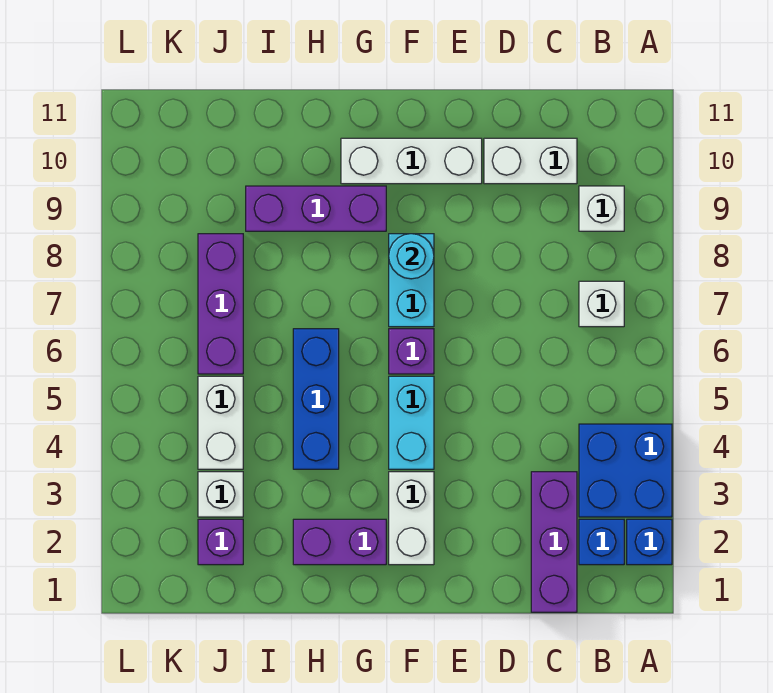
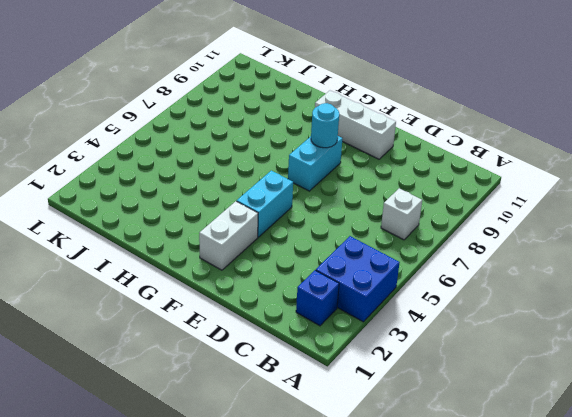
none -> blue brick A2 level 1
none -> white brick B9 level 1
none -> purple brick C1:C3 level 1

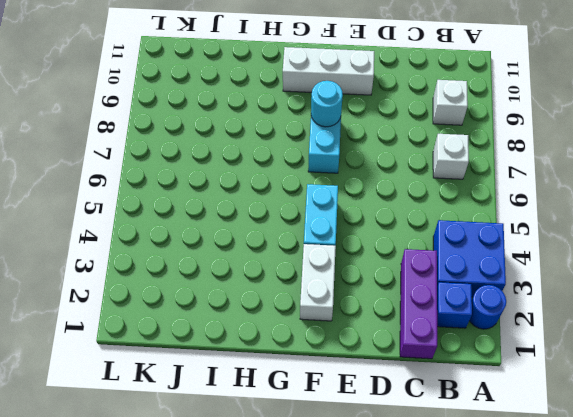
blue round brick A2 level 1 -> blue brick A2 level 1
none -> white brick C10:D10 level 1
none -> purple brick F6 level 1
none -> purple brick G2:H2 level 1

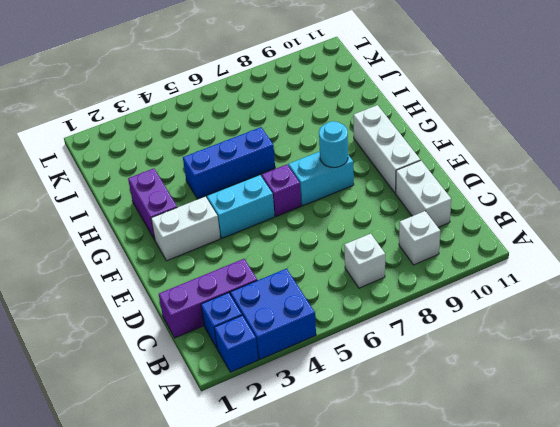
none -> purple brick G9:I9 level 1
none -> purple brick J2 level 1
none -> white brick J3 level 1

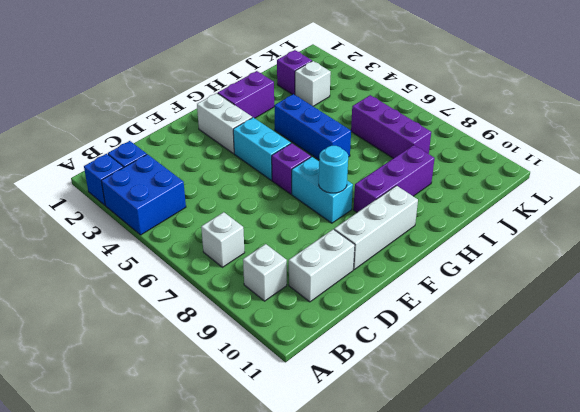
none -> purple brick C1:C3 level 1
none -> white brick J4:J5 level 1

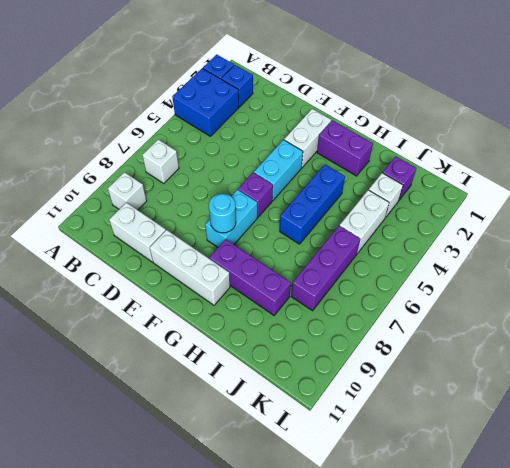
none -> purple brick C1:C3 level 1

